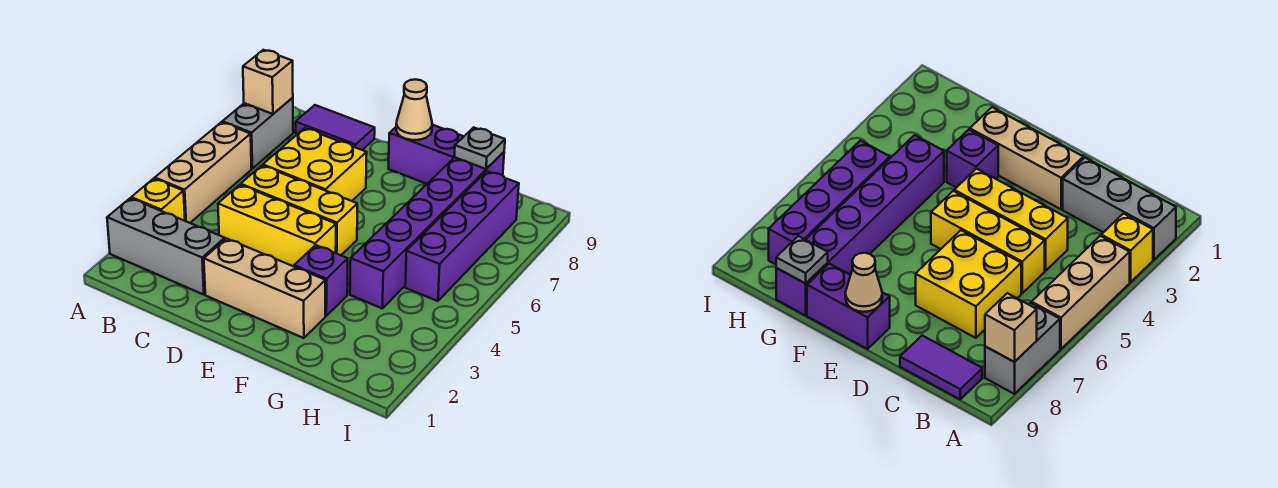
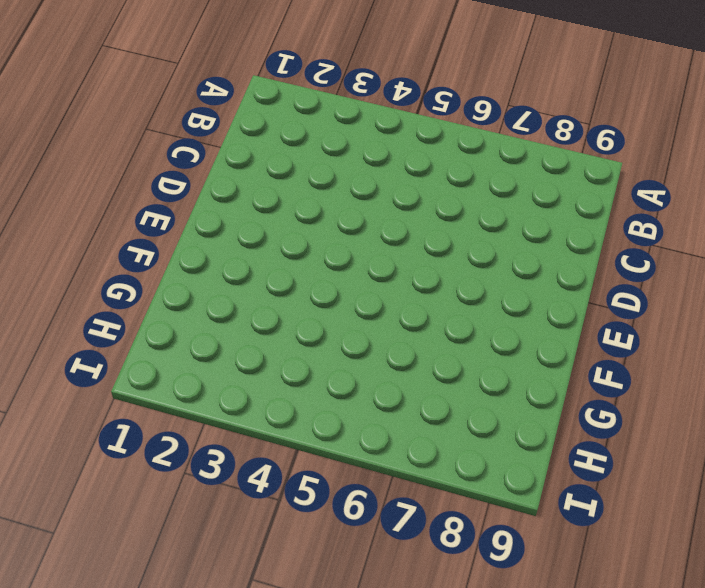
none -> grey brick A2:C2 level 1
none -> yellow brick A3 level 1
none -> tan brick A4:A6 level 1

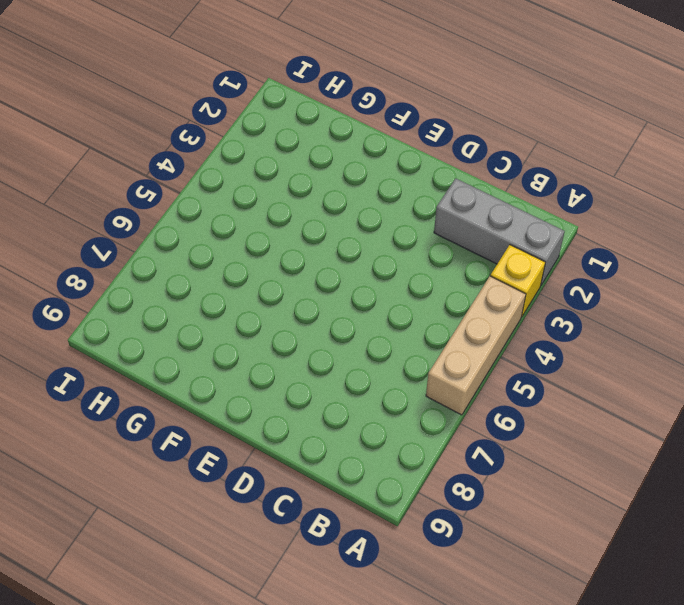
none -> grey brick A7:A8 level 1
none -> purple tile B9:C9 level 1
none -> yellow brick C4:E4 level 1

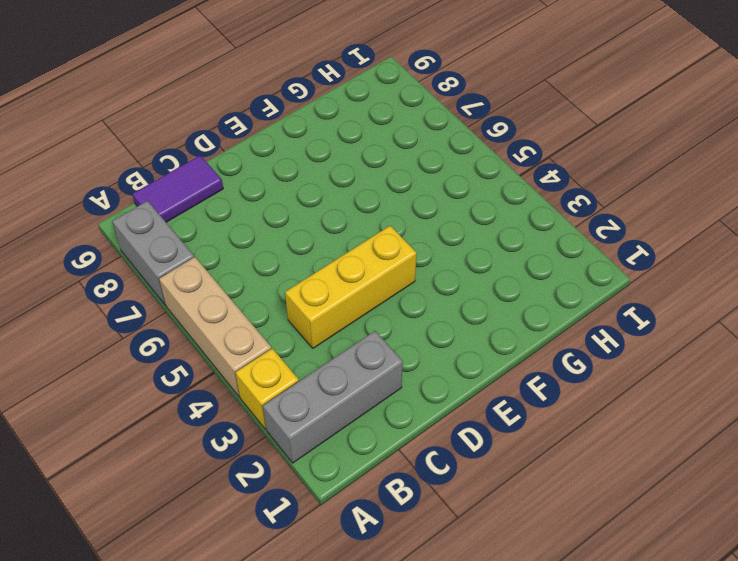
none -> yellow brick C5:E5 level 1
none -> yellow brick C6:D7 level 1
none -> tan brick D2:F2 level 1

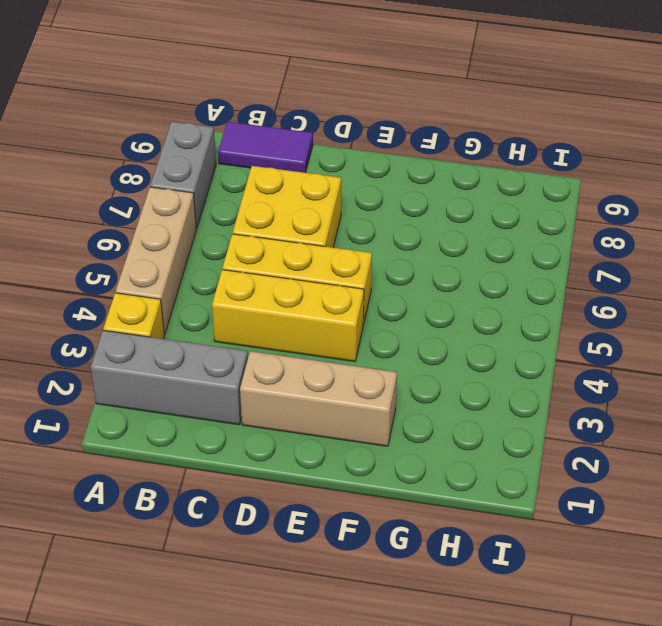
none -> purple brick E9:F9 level 1
none -> purple brick F3 level 1
none -> purple brick G4:G9 level 1

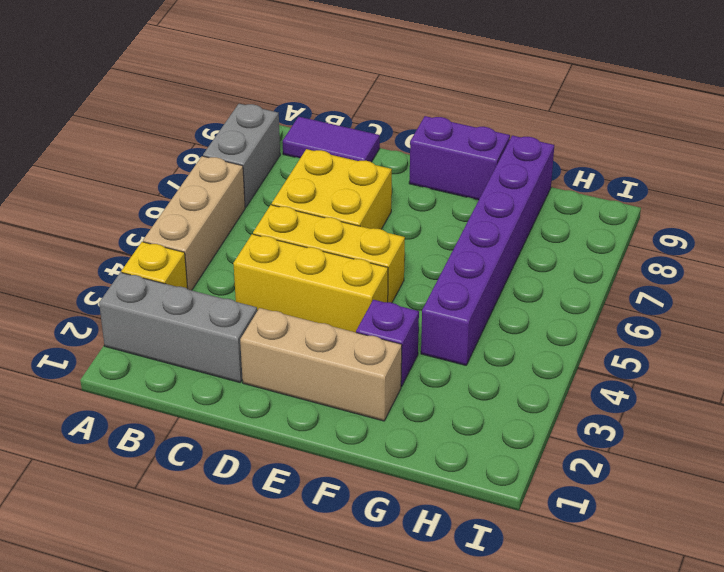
none -> purple brick H5:H8 level 1
none -> tan brick A8 level 2
none -> tan cone E9 level 2

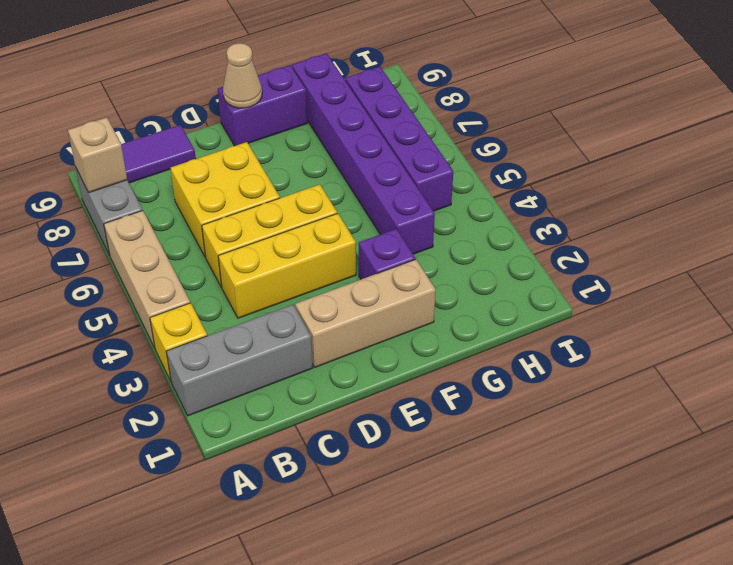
none -> grey plate G9 level 2

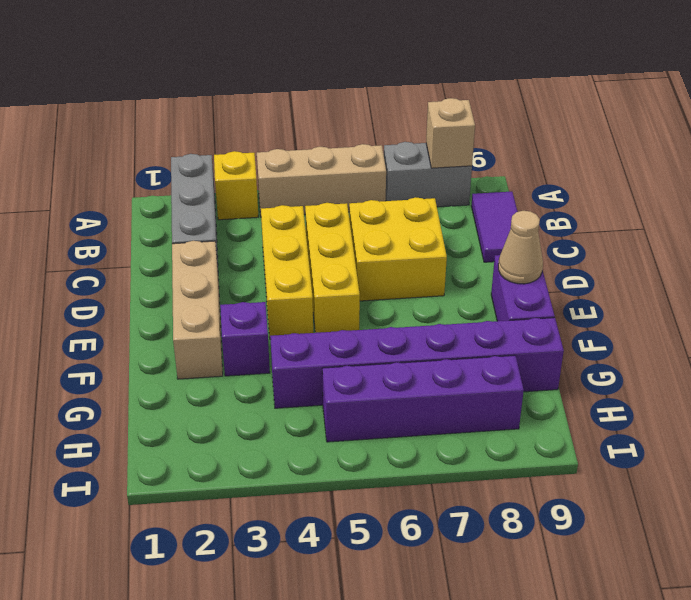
none -> grey plate G9 level 2

